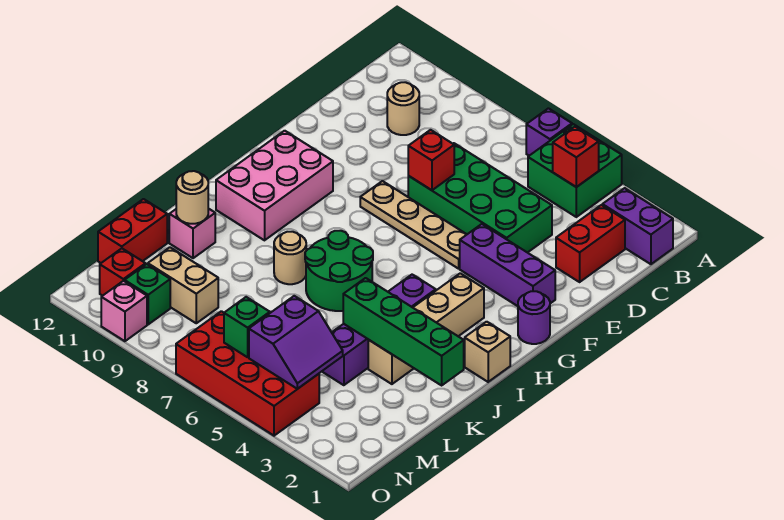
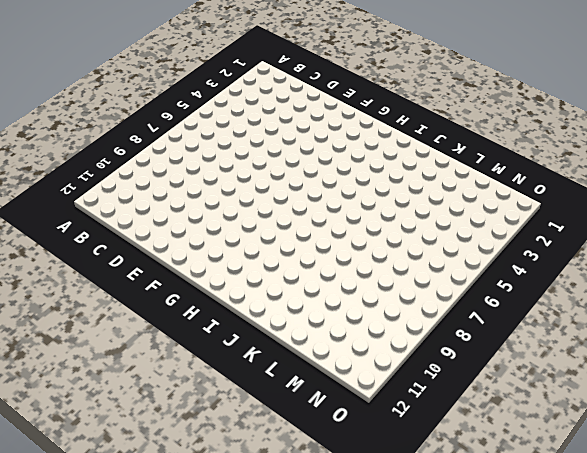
none -> green brick A4:B5 level 1
none -> purple brick A6 level 1
none -> purple brick B1:B2 level 1

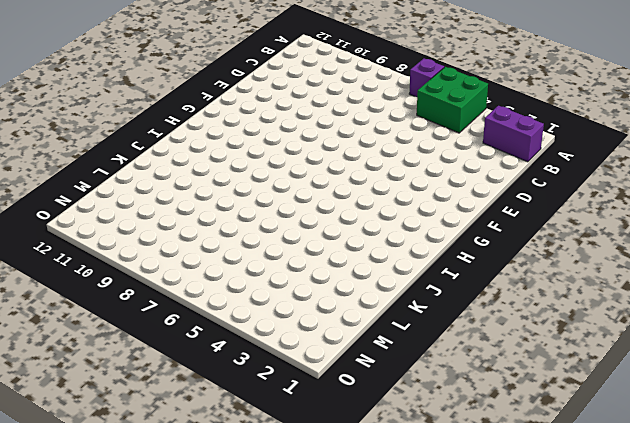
none -> red brick C2:D2 level 1
none -> tan round brick C10 level 1
none -> green brick D4:E7 level 1

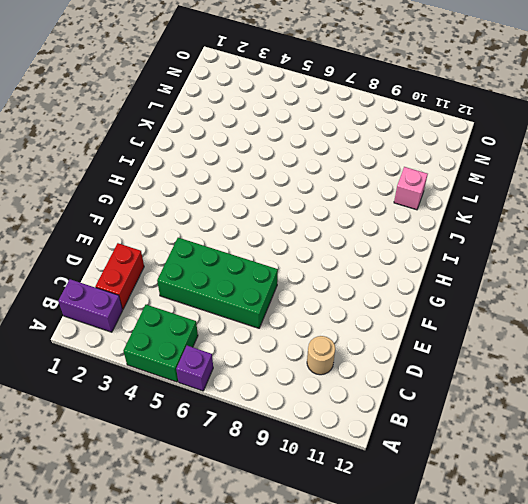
none -> purple brick F2:F4 level 1
none -> tan plate F5:F8 level 1
none -> purple round brick G1 level 1

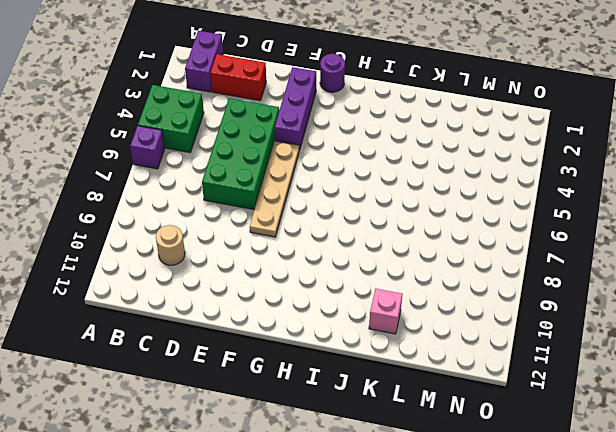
none -> pink brick G10:I11 level 1
none -> tan brick H3:K3 level 1
none -> tan brick I1 level 1

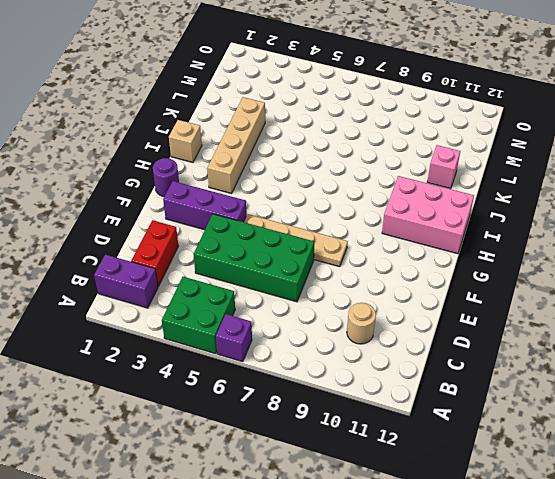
pink brick H10:I12 level 1 -> pink brick G10:I11 level 1
none -> purple brick I4:L4 level 1
none -> green round brick I6:J7 level 1
none -> tan round brick J8 level 1

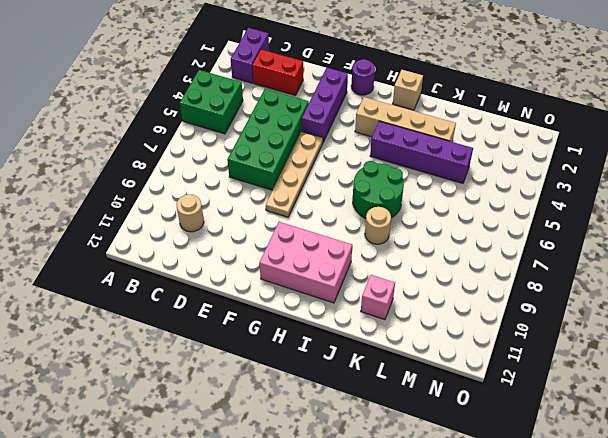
none -> purple brick A6 level 1
none -> red brick L12:M12 level 1
none -> tan brick M9:M10 level 1

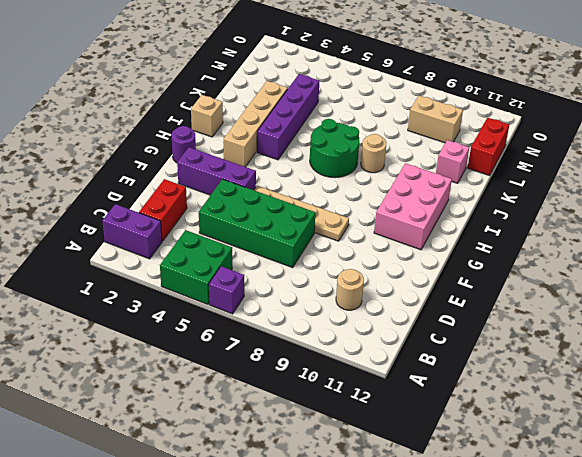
none -> red brick N4:O7 level 1
none -> green brick N10 level 1
none -> red brick N11 level 1

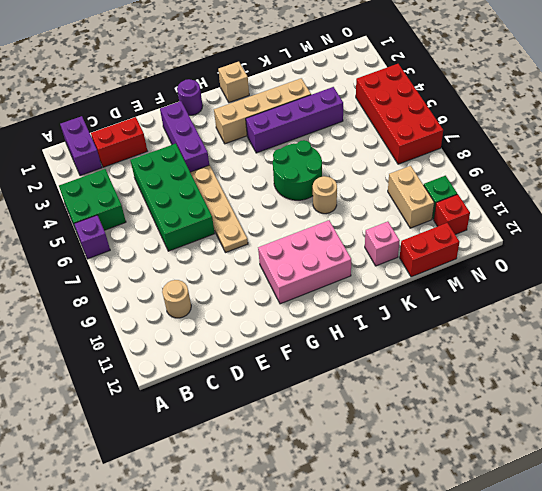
none -> pink brick O10 level 1
none -> red brick B4 level 2
none -> red brick E7 level 2

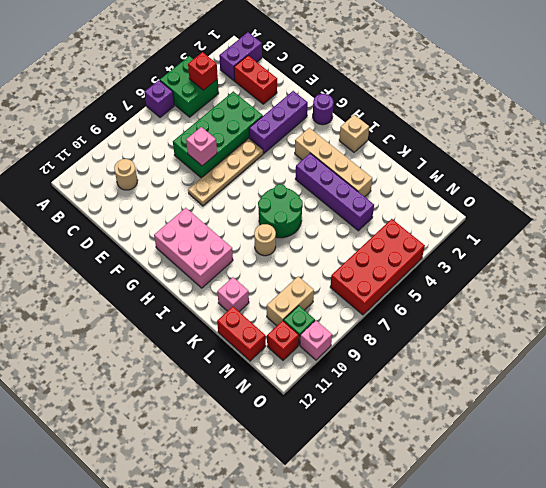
pink brick E7 level 2 -> red brick E7 level 2
none -> green brick K1:K4 level 2
none -> tan round brick K11 level 2
none -> purple slope M4:N5 level 2 top 5

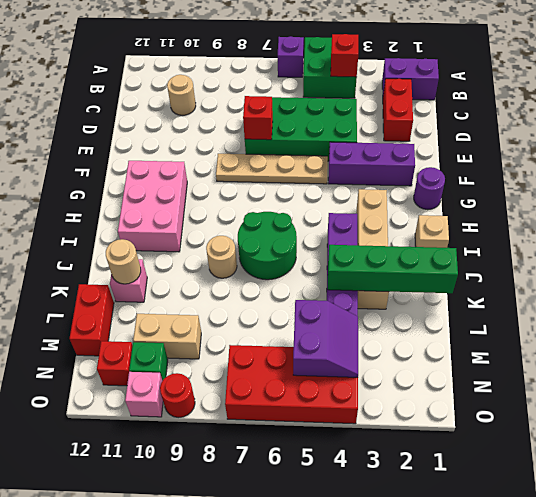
red round brick O9 level 1 -> none
none -> green brick N6 level 2

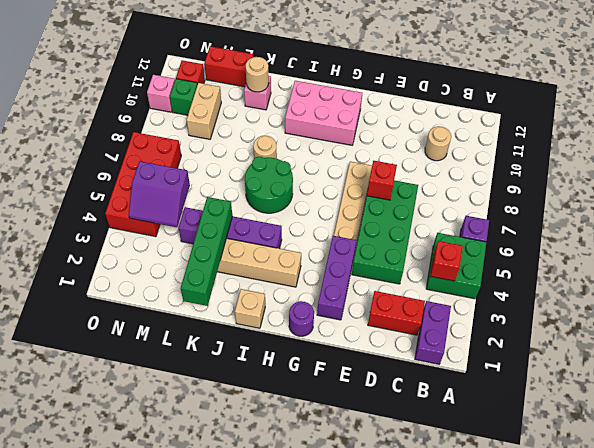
none -> green brick N6 level 2

